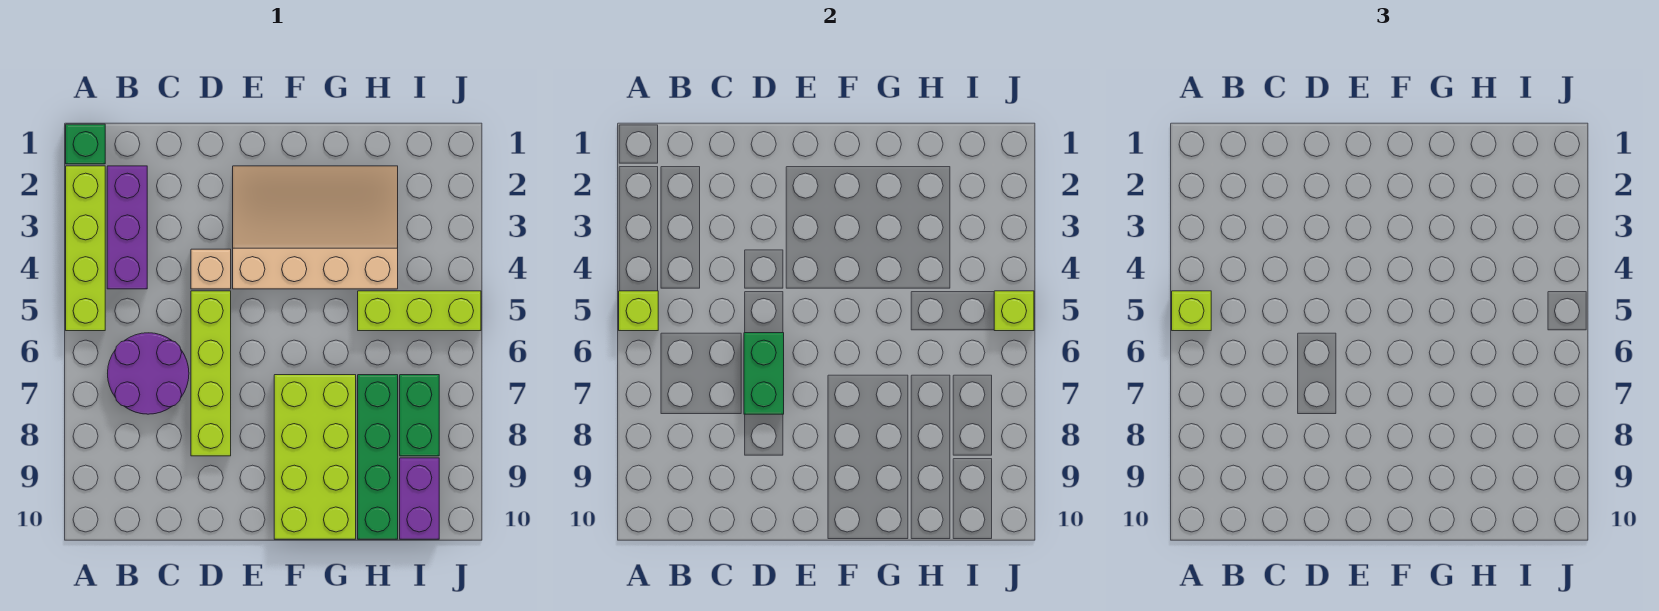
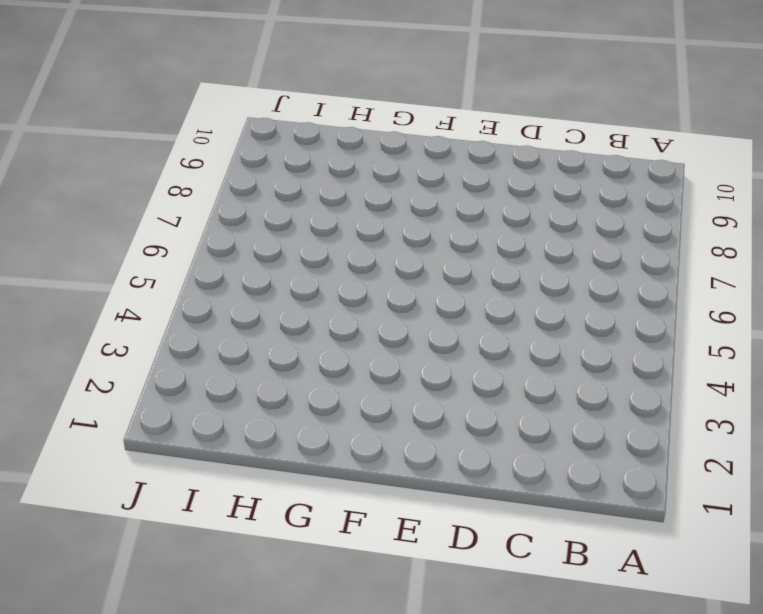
none -> green brick A1 level 1
none -> lime brick A2:A5 level 1
none -> purple brick B2:B4 level 1

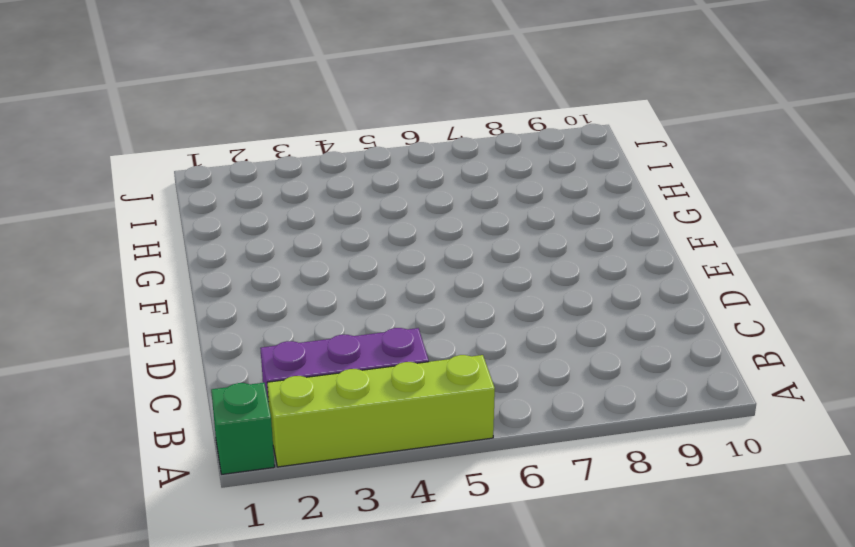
none -> purple round brick B6:C7 level 1
none -> tan brick D4 level 1
none -> lime brick D5:D8 level 1

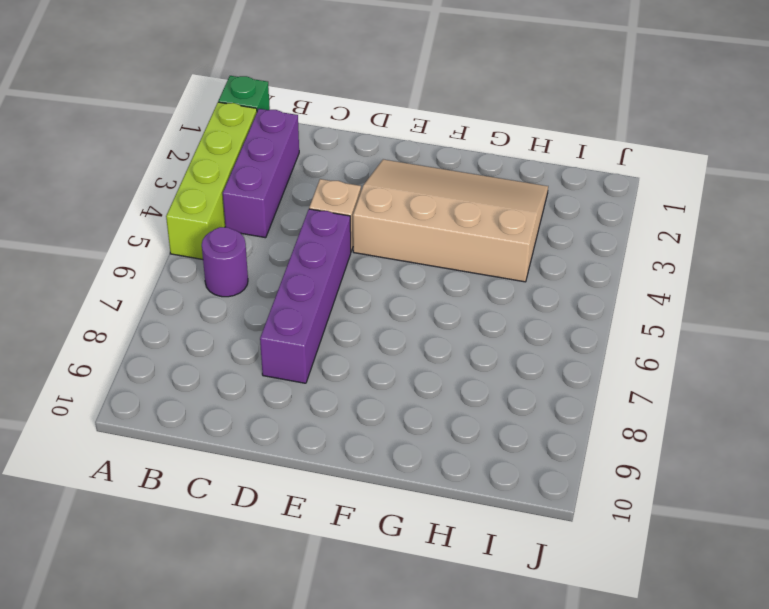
purple round brick B6 level 1 -> purple round brick B6:C7 level 1
purple brick D5:D8 level 1 -> lime brick D5:D8 level 1
none -> lime brick F7:G10 level 1
none -> lime brick H5:J5 level 1
none -> green brick H7:H10 level 1

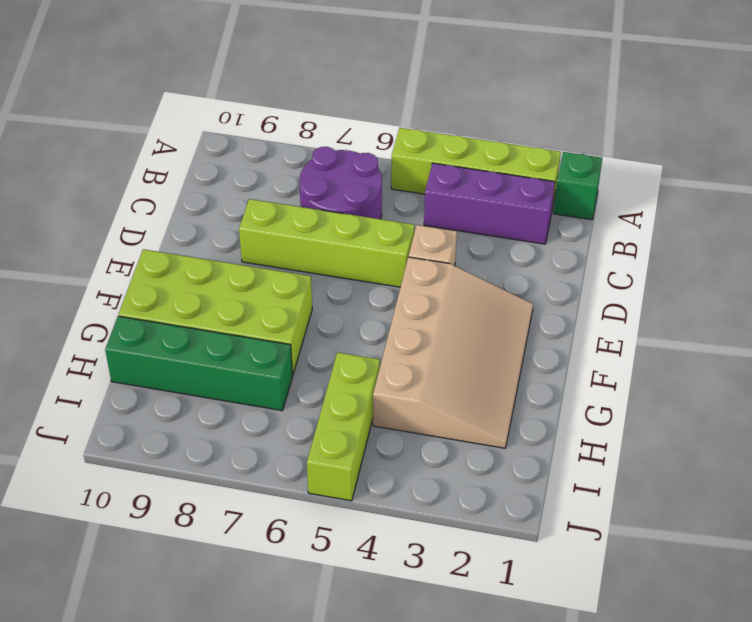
none -> green brick I7:I8 level 1
none -> purple brick I9:I10 level 1
none -> lime brick A5 level 2

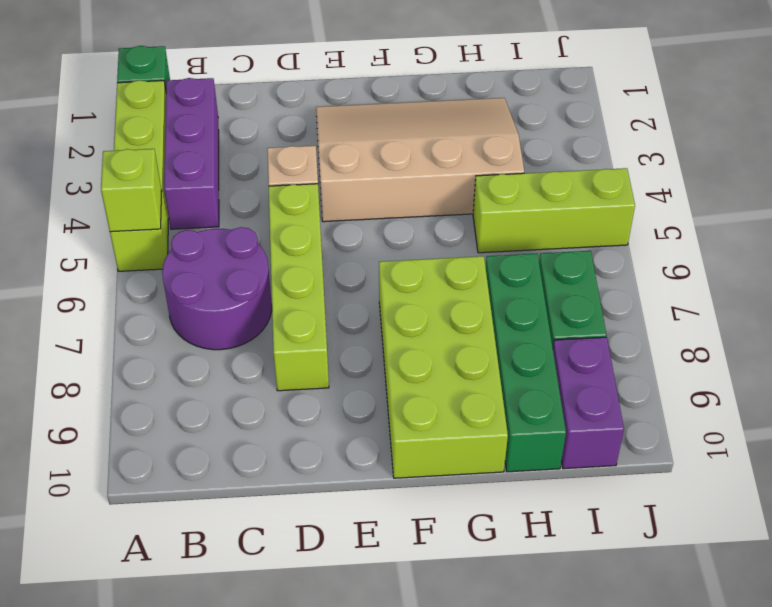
none -> green brick D6:D7 level 2
none -> lime brick J5 level 2
none -> lime brick A5 level 3

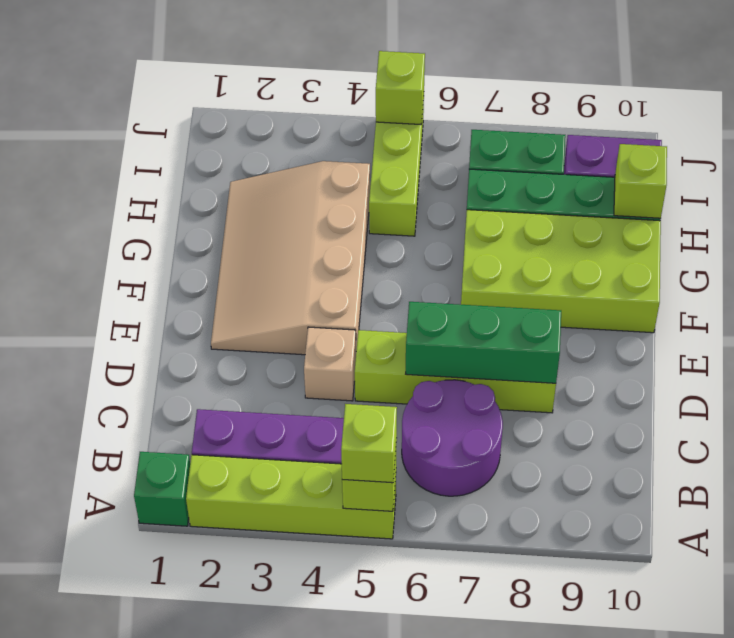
green brick D6:D8 level 2 -> green brick D6:D7 level 2
lime brick H10 level 2 -> none

